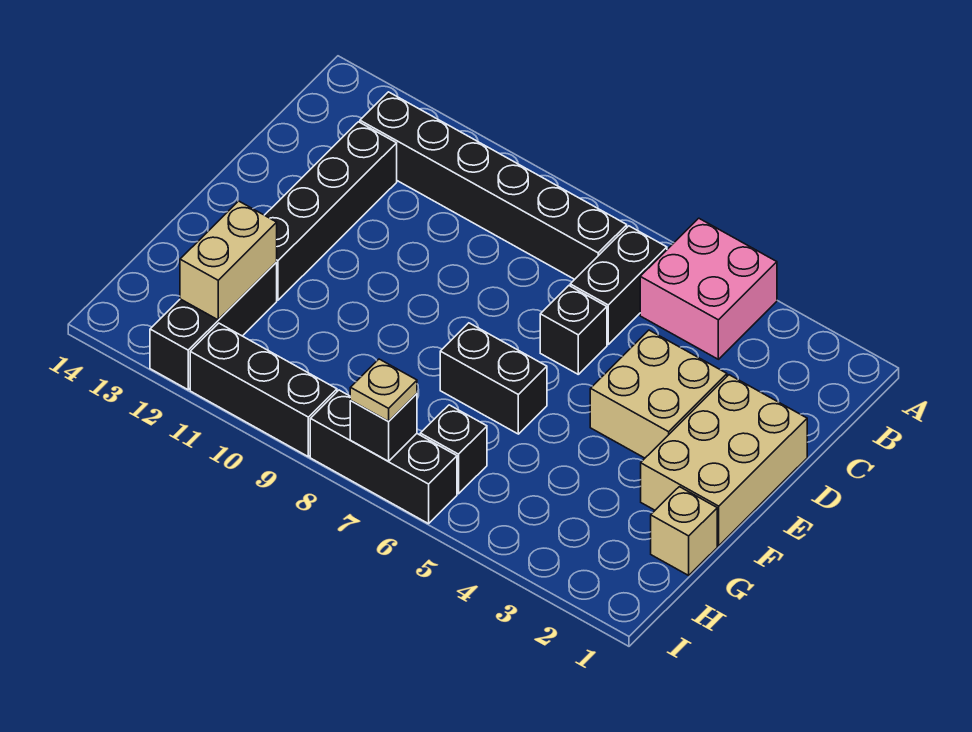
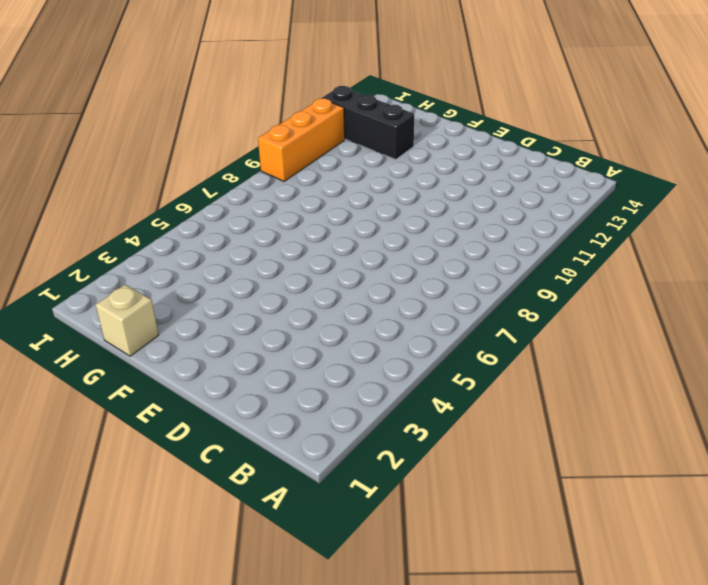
orange brick I9:I11 level 1 -> black brick I9:I11 level 1
none -> pink brick A4:B5 level 1
none -> black brick B6:C6 level 1
none -> black brick B7:B12 level 1

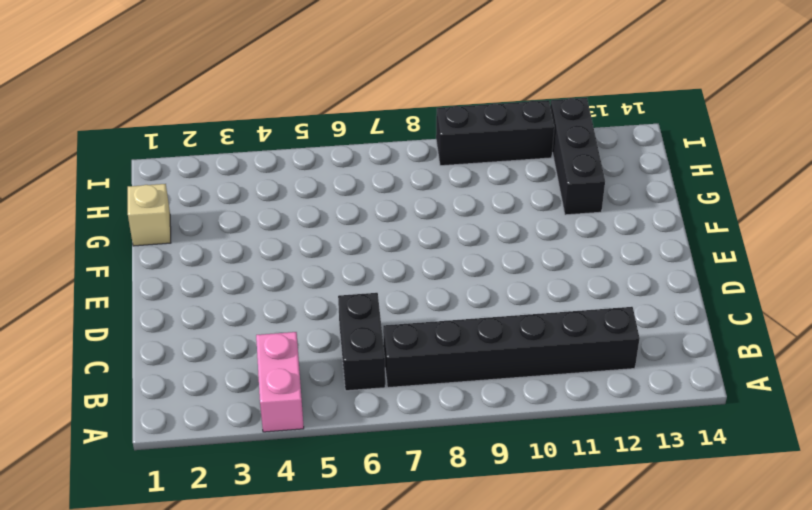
pink brick A4:B4 level 1 -> pink brick A4:B5 level 1
none -> black brick C12:F12 level 1
none -> tan brick D1:F2 level 1
none -> tan brick D3:E4 level 1

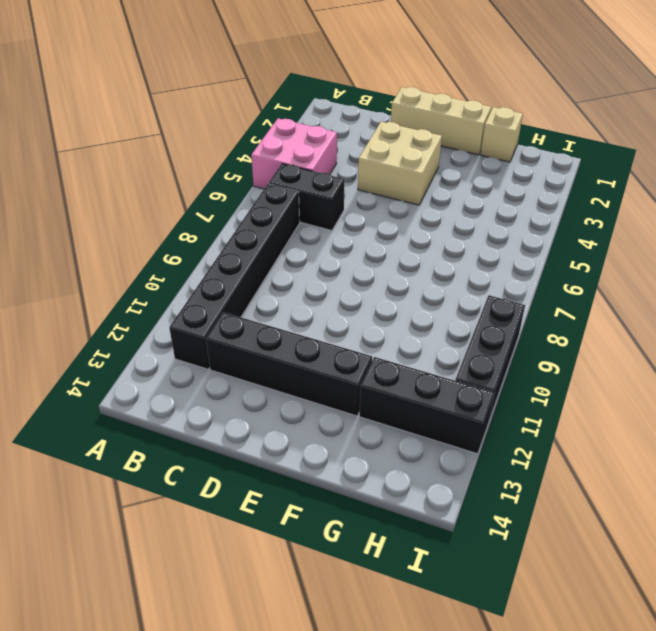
tan brick D1:F1 level 1 -> tan brick D1:F2 level 1
none -> black brick D6 level 1
none -> black brick F6:F7 level 1
none -> black brick H6 level 1

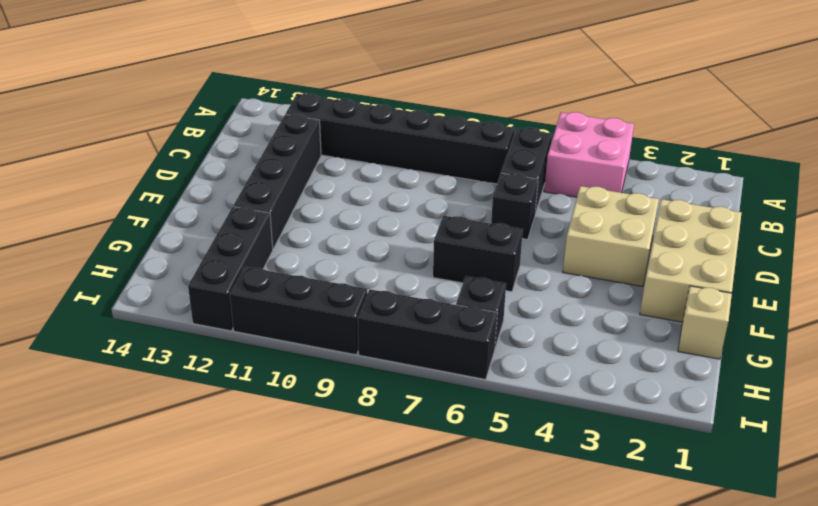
none -> tan brick G12:H12 level 2
none -> black brick I7 level 2
none -> tan plate I7 level 3

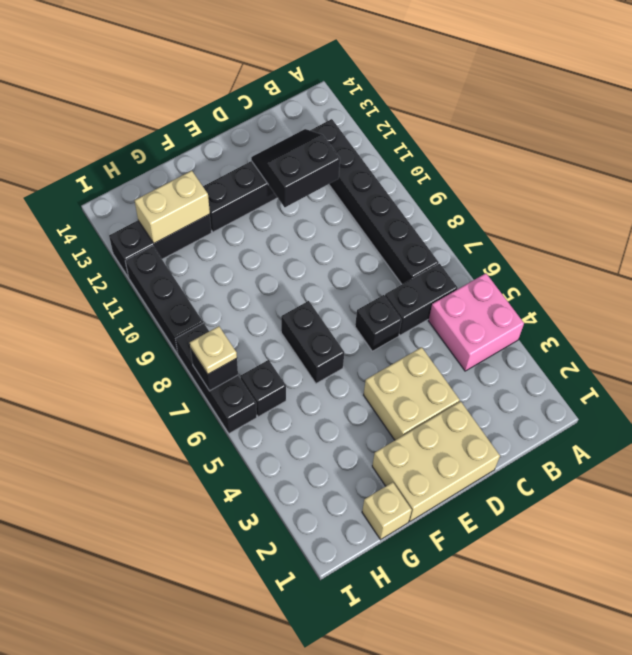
black slope C11:D12 level 2 top 11 -> none

